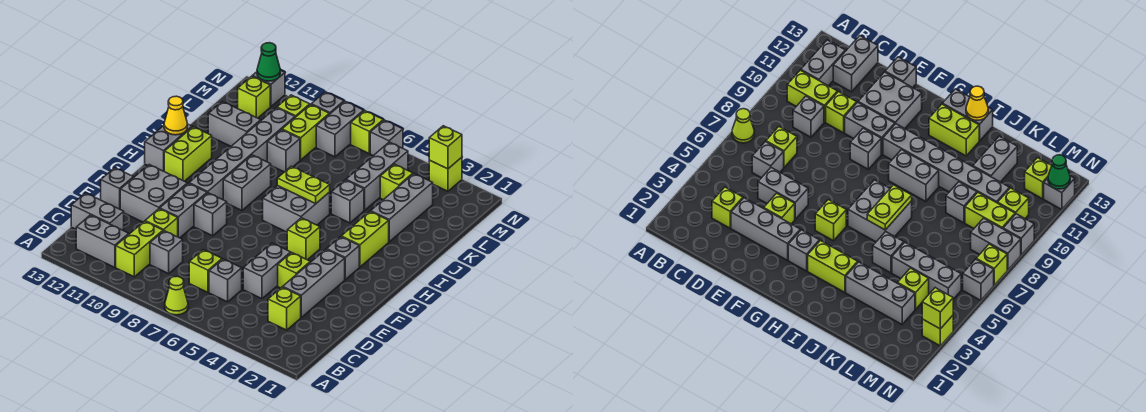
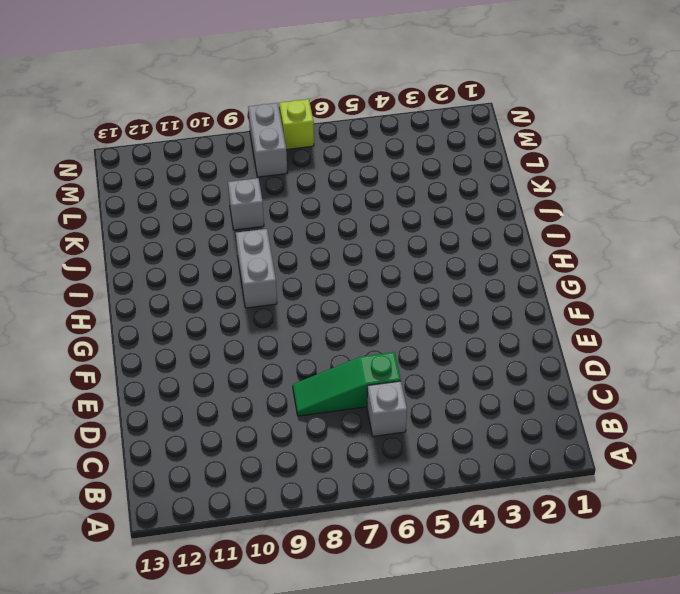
green slope D6:D8 level 1 top 6 -> none
none -> lime cone A7 level 1
none -> lime brick B10:C10 level 1
none -> grey brick B11:B12 level 1
none -> lime brick C3 level 1

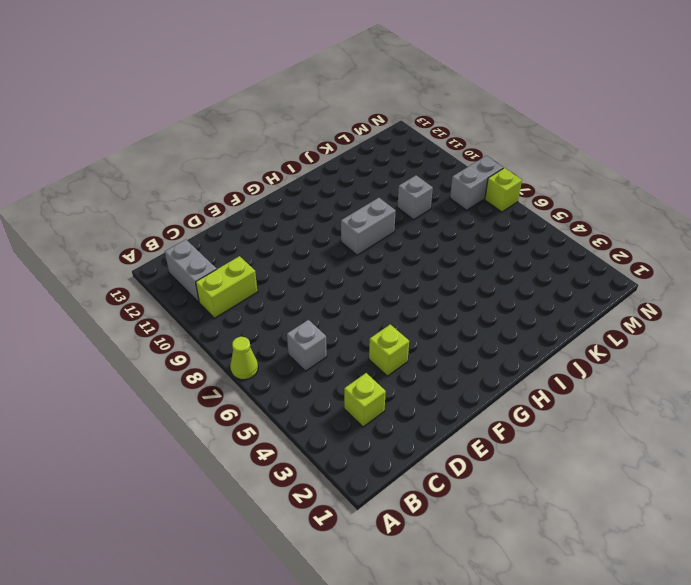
none -> lime brick C7 level 1
none -> grey brick C9 level 1
none -> grey brick C12:C13 level 1
none -> grey brick D3:F3 level 1

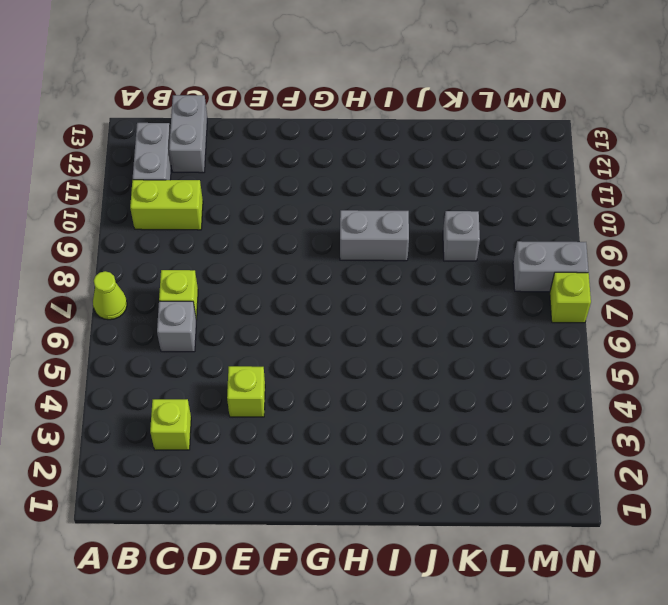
none -> grey brick C9 level 1
none -> grey brick D3:F3 level 1
none -> grey brick D5:E5 level 1
none -> lime brick D10 level 1

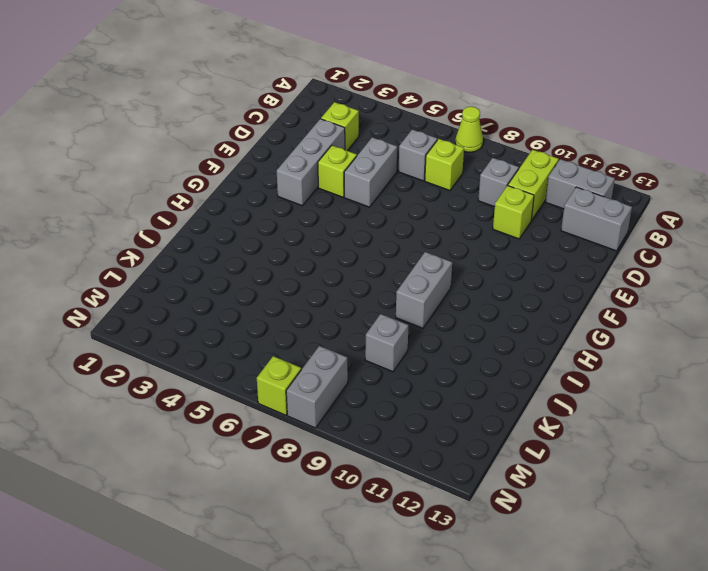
none -> grey brick E10:F10 level 1
none -> grey brick E11:F12 level 1
none -> grey brick E13 level 1
none -> grey brick F9 level 1

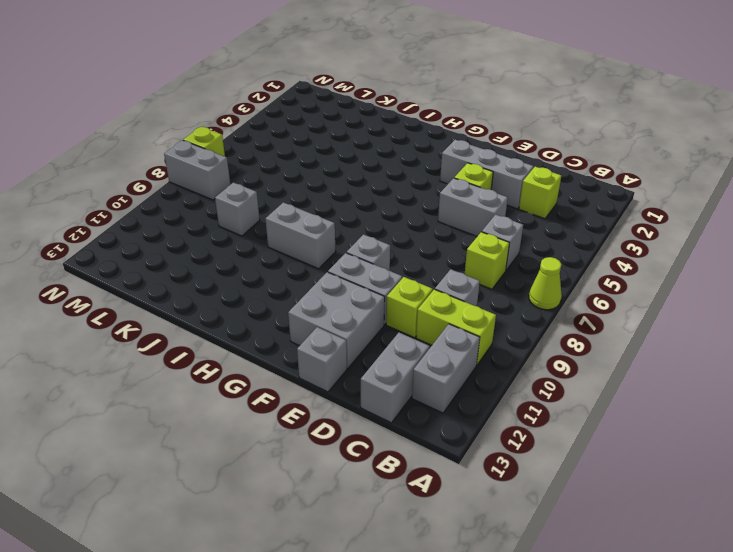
none -> grey brick G3 level 1
none -> lime brick G5 level 1
none -> grey brick G10:L10 level 1
none -> lime brick H3:I3 level 1

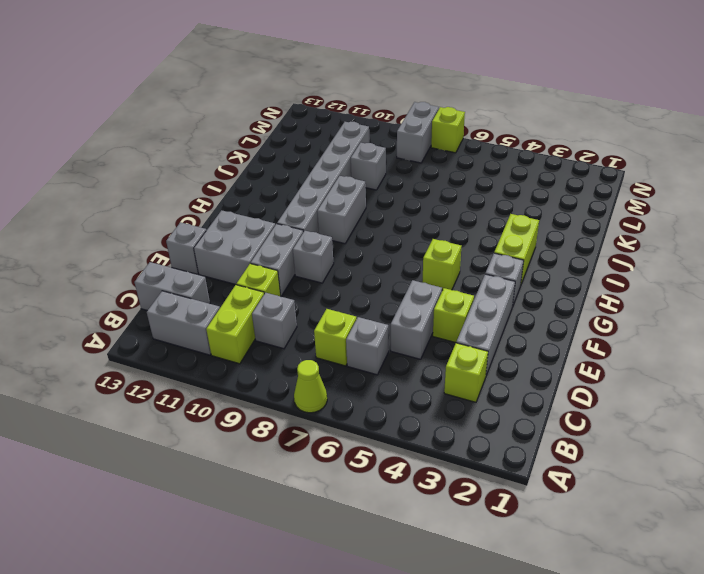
none -> grey brick H6:I7 level 1
none -> lime brick H12:I12 level 1
none -> grey brick H13:I13 level 1
none -> grey brick J3:L3 level 1

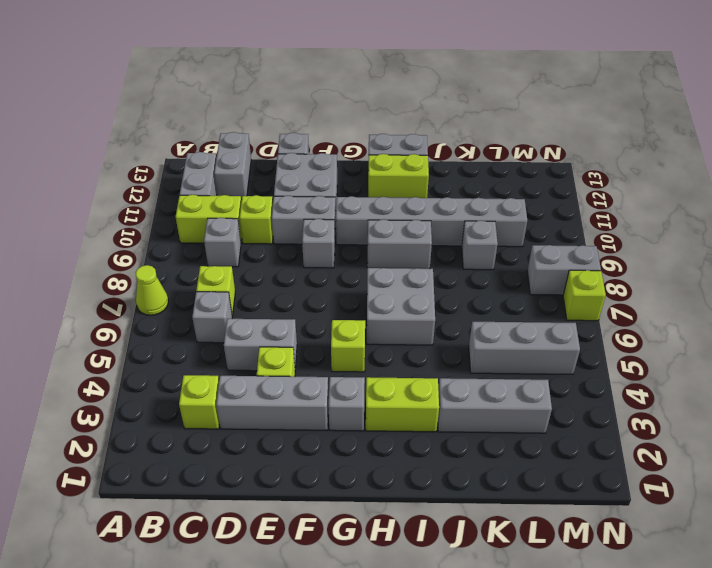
none -> grey brick J5 level 1
none -> grey brick K11:K12 level 1
none -> lime brick L4 level 1
none -> lime brick L9:M9 level 1

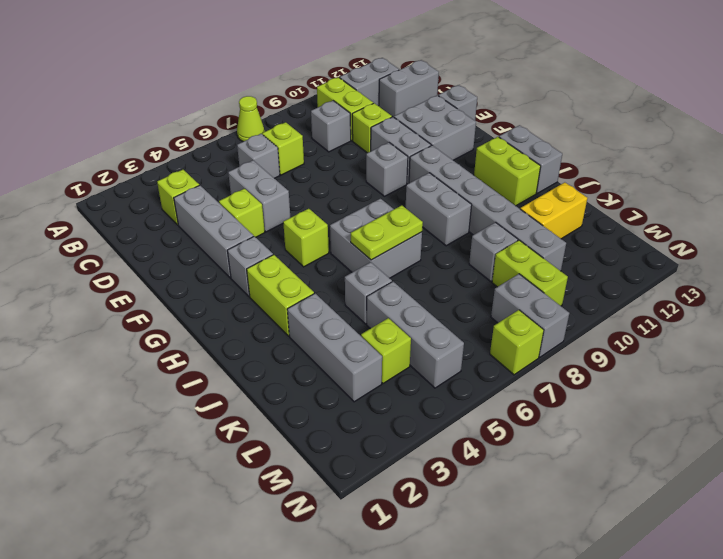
yellow brick K11:K12 level 1 -> grey brick K11:K12 level 1
none -> lime brick M10 level 1
none -> lime brick M12 level 1
none -> lime brick N3 level 1
none -> grey brick N6 level 1

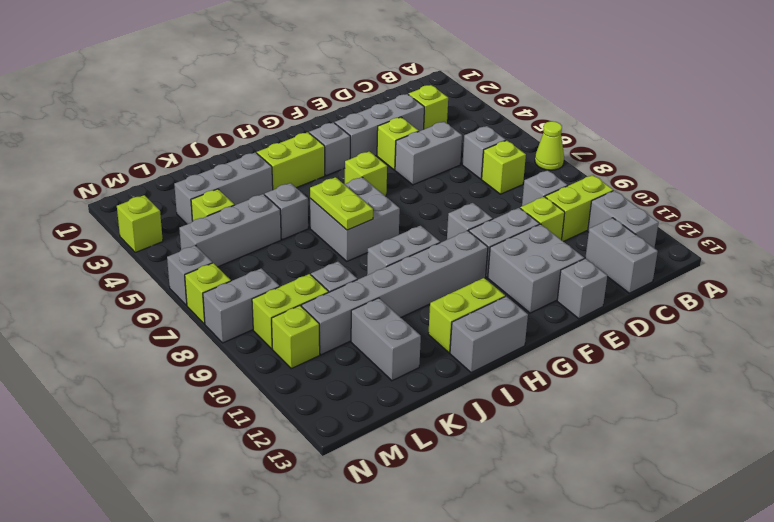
none -> lime brick M12 level 1
none -> grey brick N9 level 1
none -> grey brick N12 level 1
none -> yellow cone I13 level 2

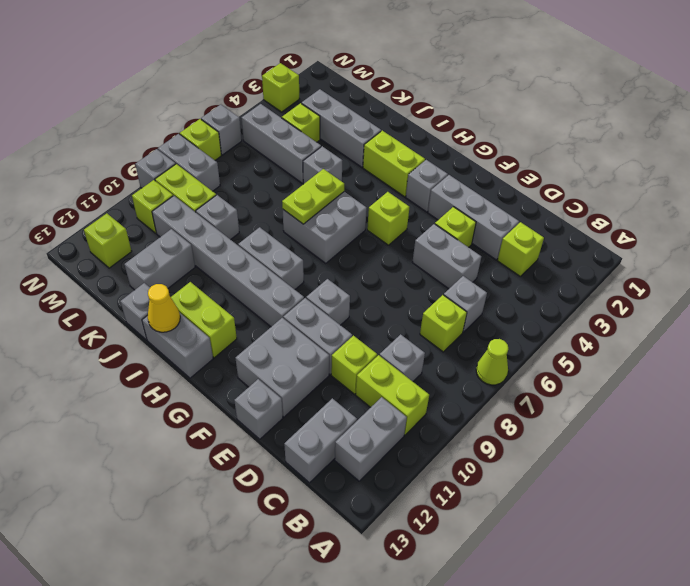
grey brick J13 level 1 -> grey brick N12 level 1
none -> lime brick N3 level 2
none -> green cone N12 level 2

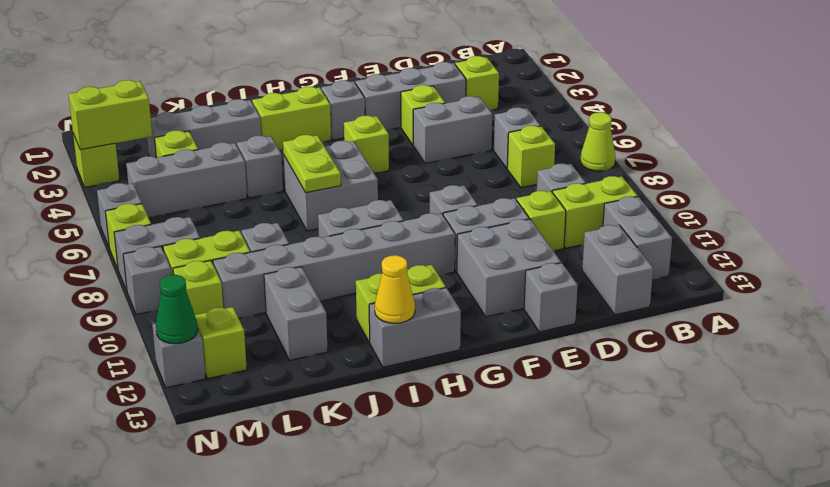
lime brick M3:N3 level 2 -> lime brick N3 level 2

